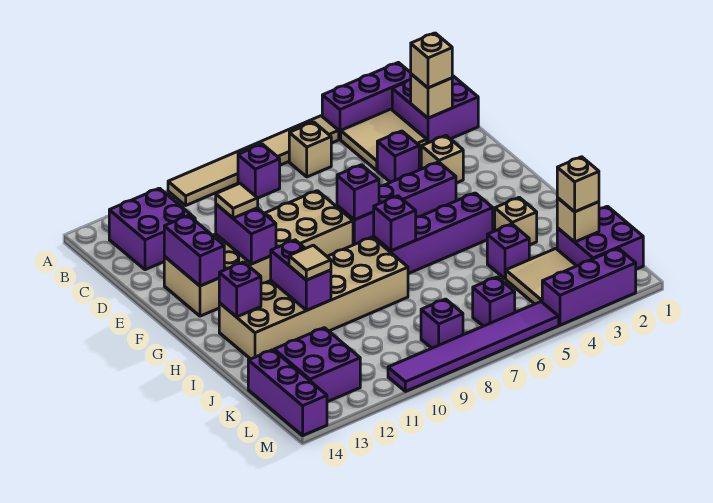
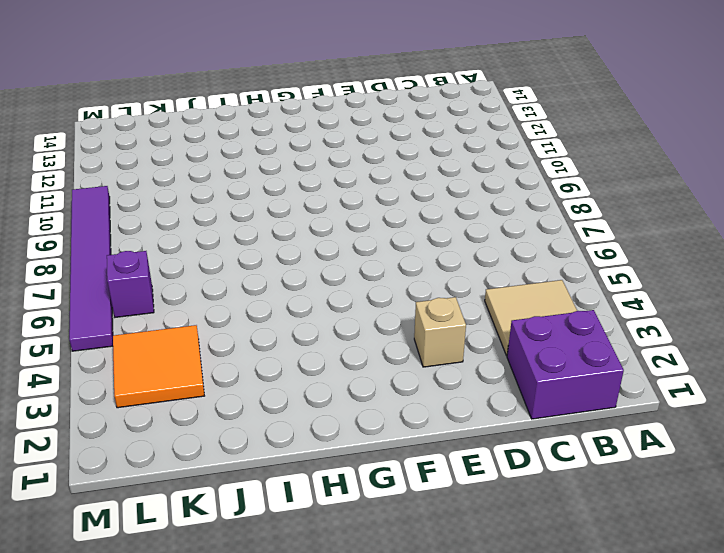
orange tile K3:L4 level 1 -> tan tile K3:L4 level 1
none -> purple brick A2:A4 level 1
none -> tan tile A5:A10 level 1
none -> tan brick B6 level 1
none -> purple brick B8 level 1

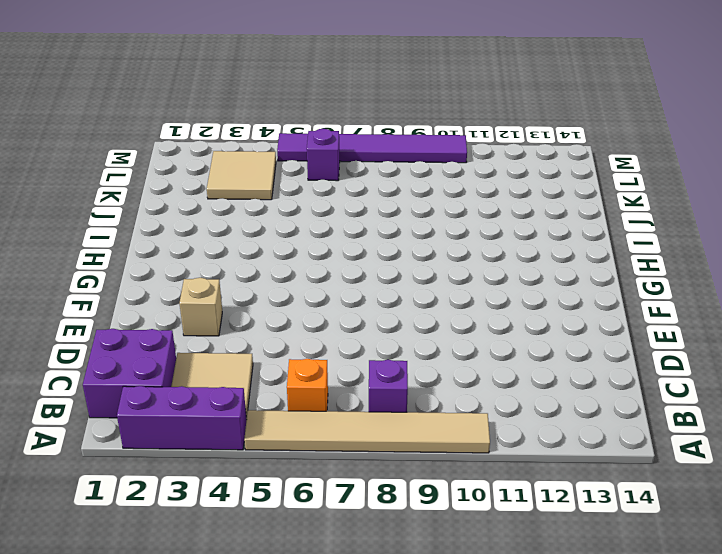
orange brick B6 level 1 -> tan brick B6 level 1
none -> purple brick B12:C13 level 1
none -> purple brick D4 level 1
none -> tan brick E8:F13 level 1
none -> purple brick F4:F7 level 1

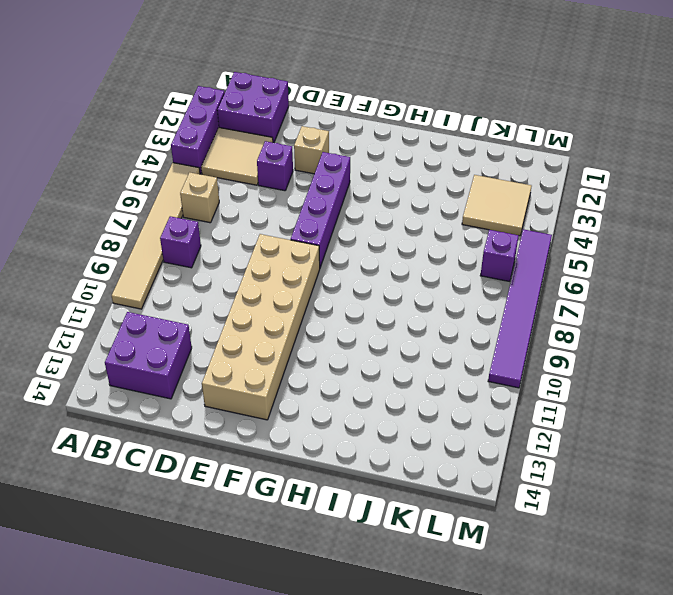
none -> purple brick H4:H7 level 1
none -> tan brick H8:I13 level 1
none -> tan brick I3 level 1
none -> purple brick J4 level 1

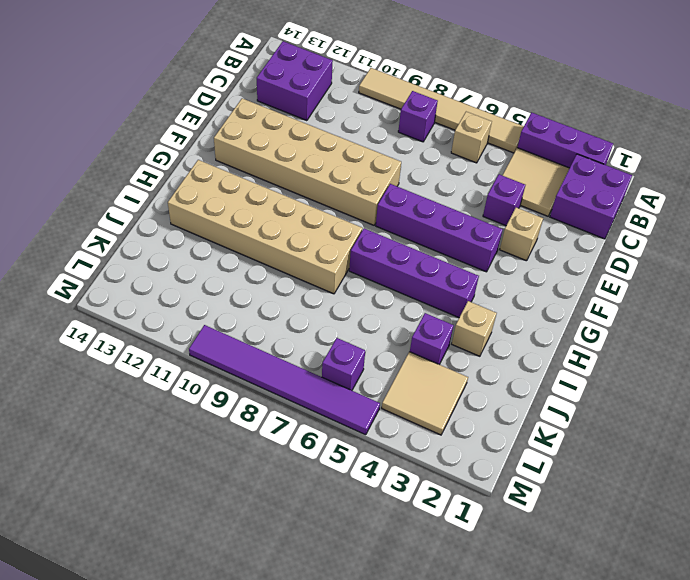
none -> purple brick K1:L2 level 1
none -> purple brick K12:L13 level 1
none -> purple brick K14:M14 level 1
none -> purple brick L8 level 1

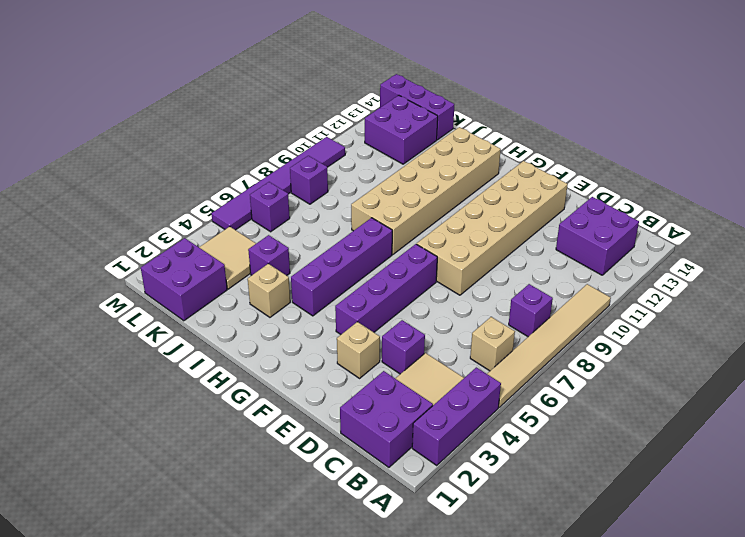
none -> purple brick M2:M4 level 1
none -> tan brick C2 level 2
none -> purple brick E11:F11 level 2
none -> purple brick E13:F13 level 2

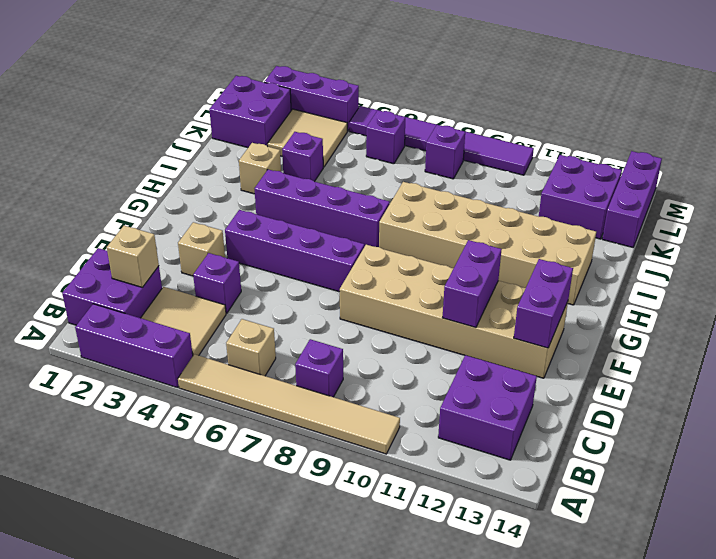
none -> purple brick F7 level 2
none -> purple brick H7 level 2
none -> purple brick H11:I11 level 2
none -> purple brick H13 level 2

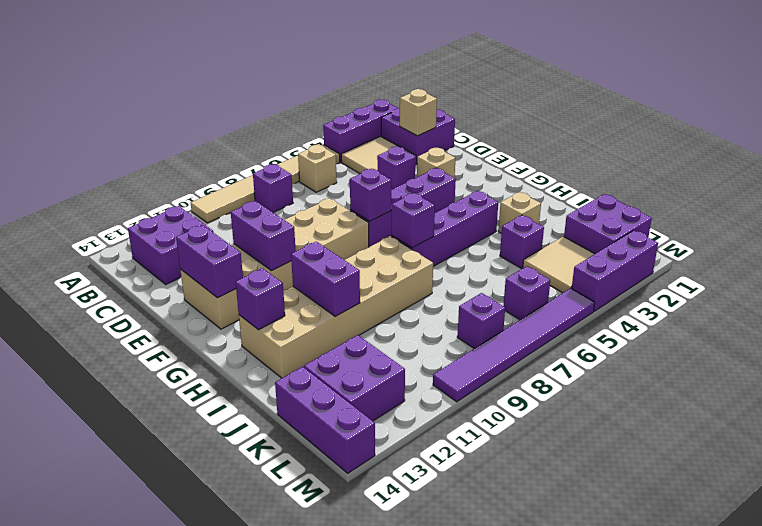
none -> tan brick K2 level 2
none -> tan brick C2 level 3
none -> tan tile E11 level 3
none -> tan tile I11 level 3

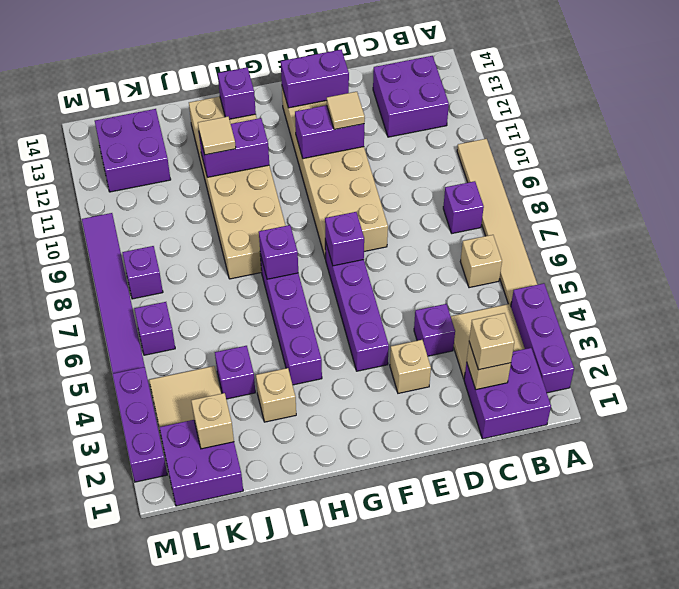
none -> purple brick K14:M14 level 1
none -> tan brick K2 level 3

